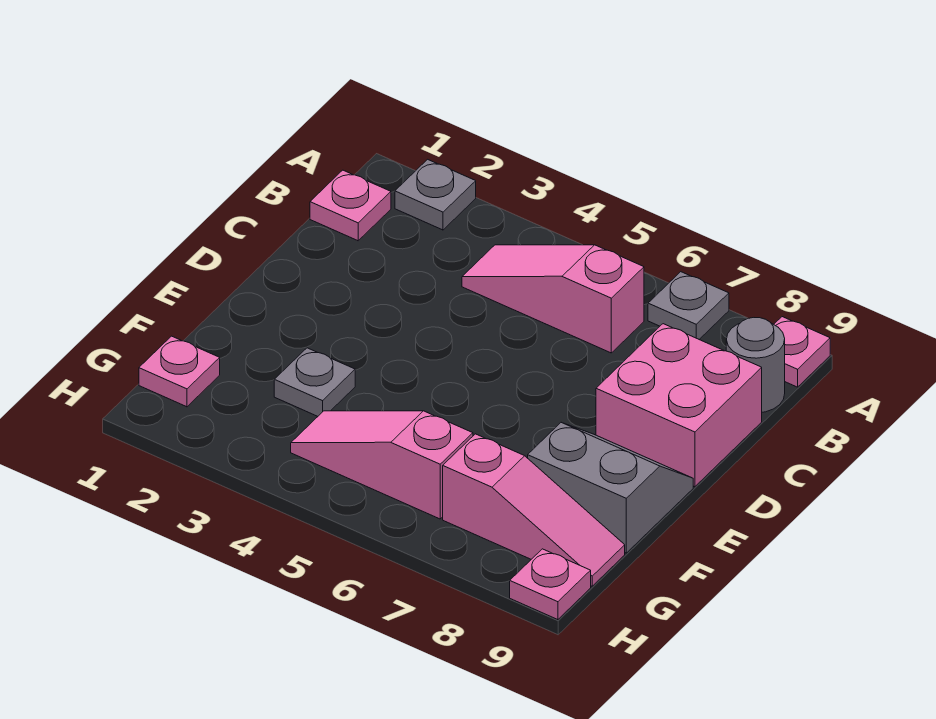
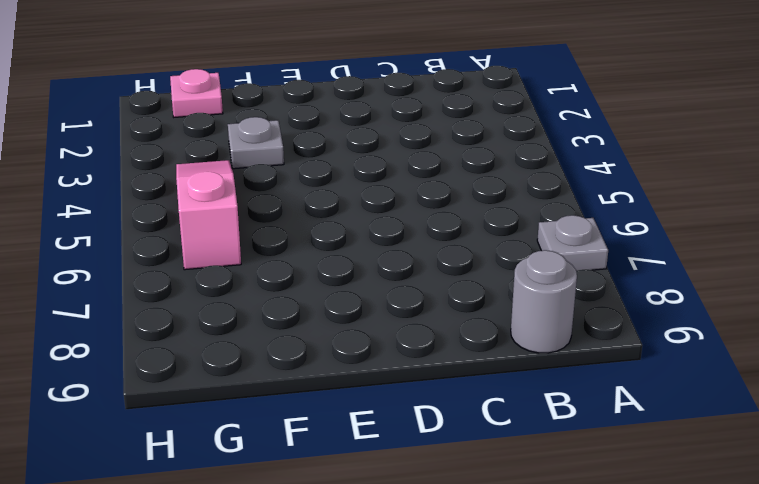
none -> grey plate A2 level 1
none -> pink plate A9 level 1
none -> pink plate B1 level 1

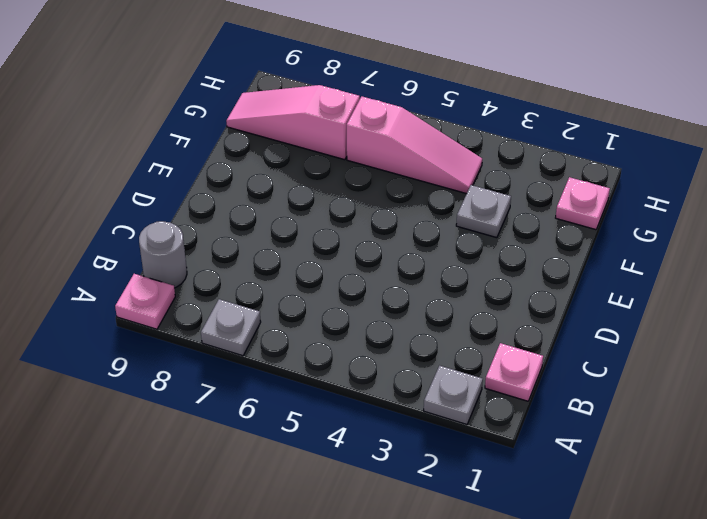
none -> pink slope B4:B6 level 1 top 6
none -> pink brick C8:D9 level 1
none -> grey slope E8:F9 level 1 top F

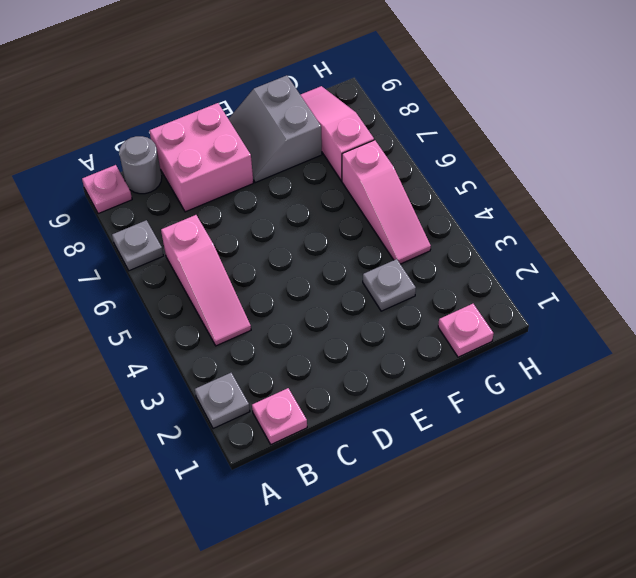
none -> pink plate H9 level 1

